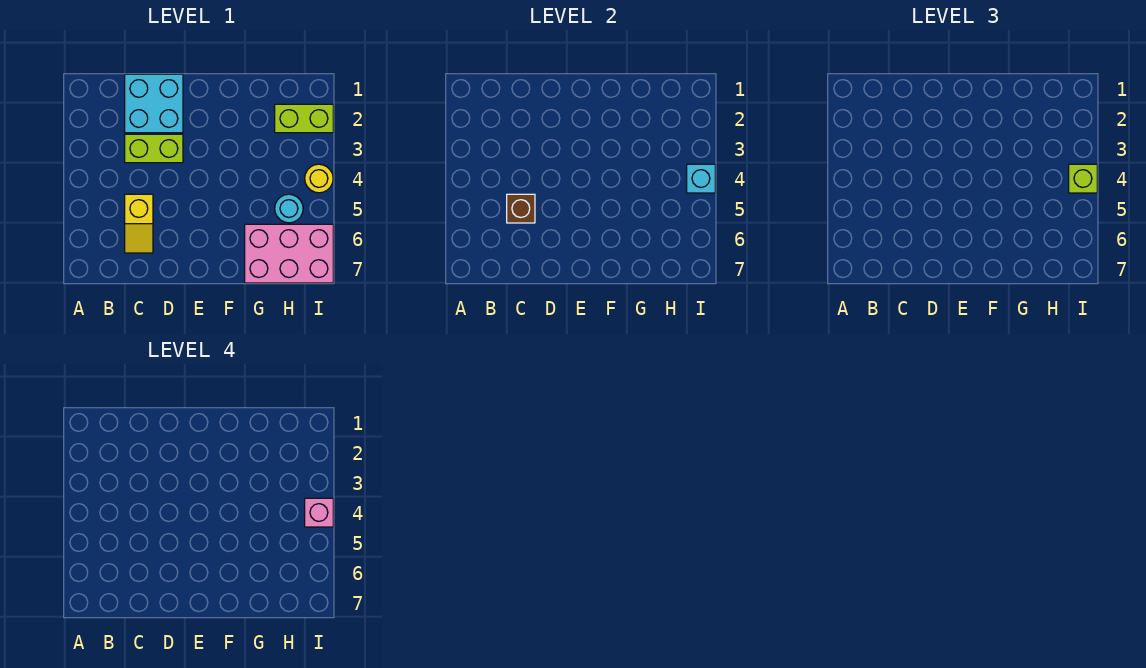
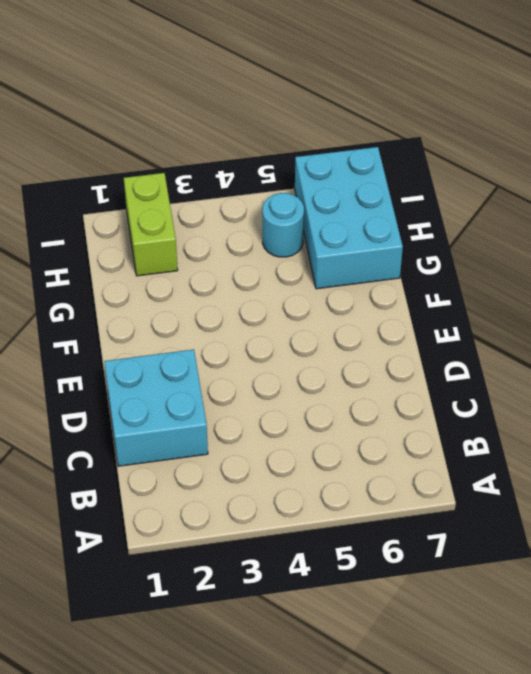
cyan brick G6:I7 level 1 -> pink brick G6:I7 level 1
none -> lime brick C3:D3 level 1
none -> yellow slope C5:C6 level 1 top 5

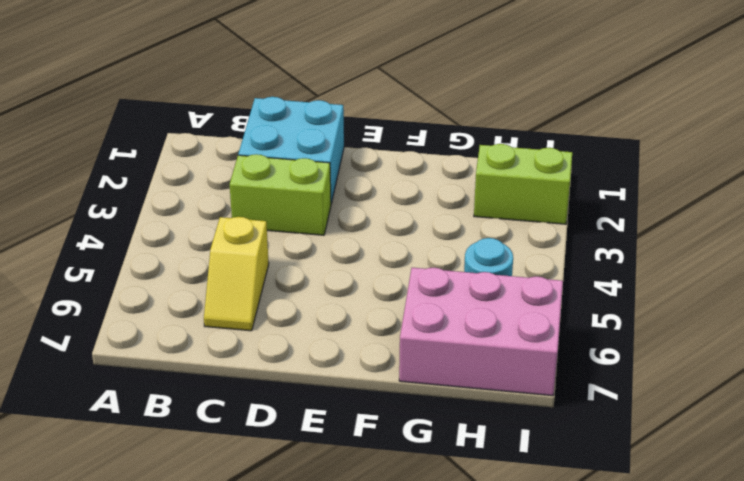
none -> yellow round brick I4 level 1
none -> brown brick C5 level 2

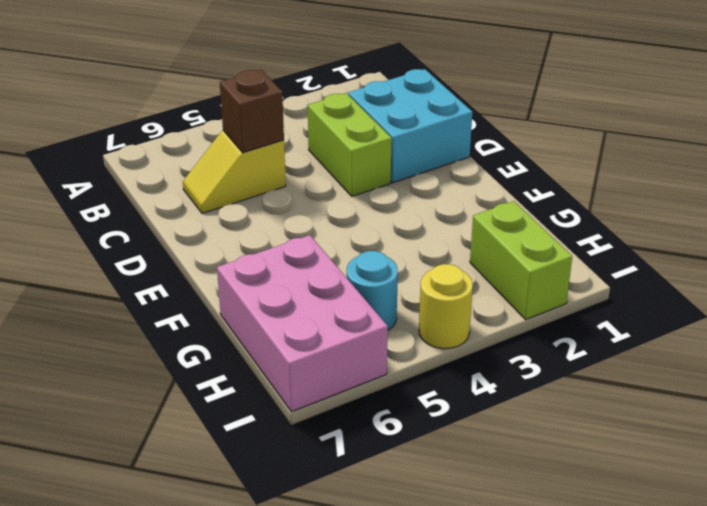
none -> cyan brick I4 level 2
none -> lime brick I4 level 3

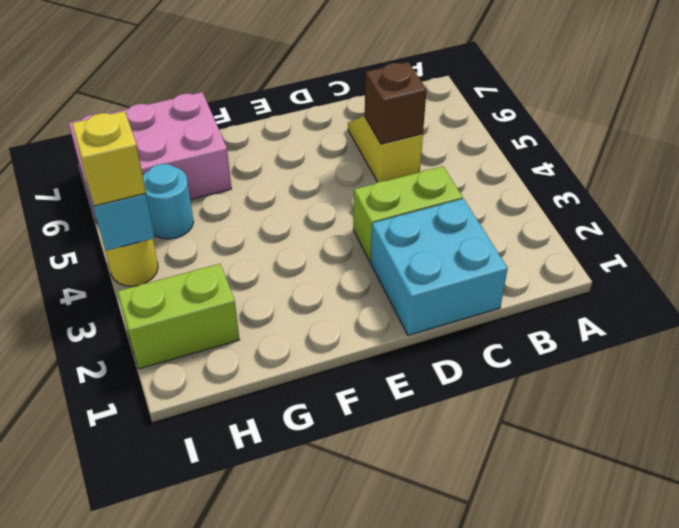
yellow brick I4 level 3 -> lime brick I4 level 3
none -> pink brick I4 level 4

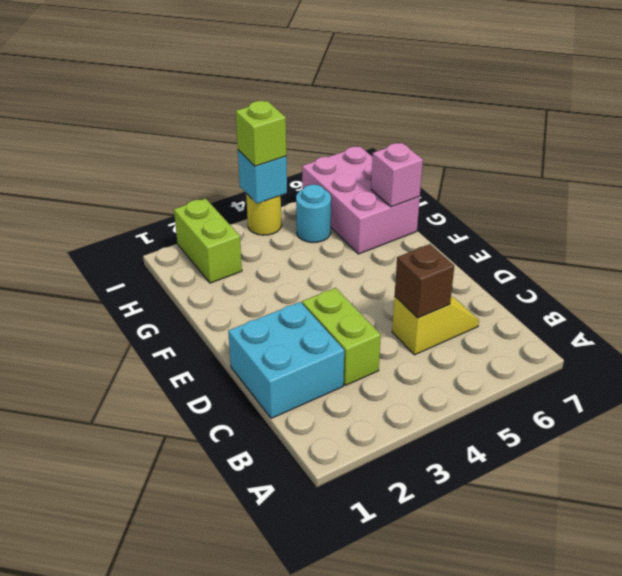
pink brick G7 level 2 -> pink brick I4 level 4

